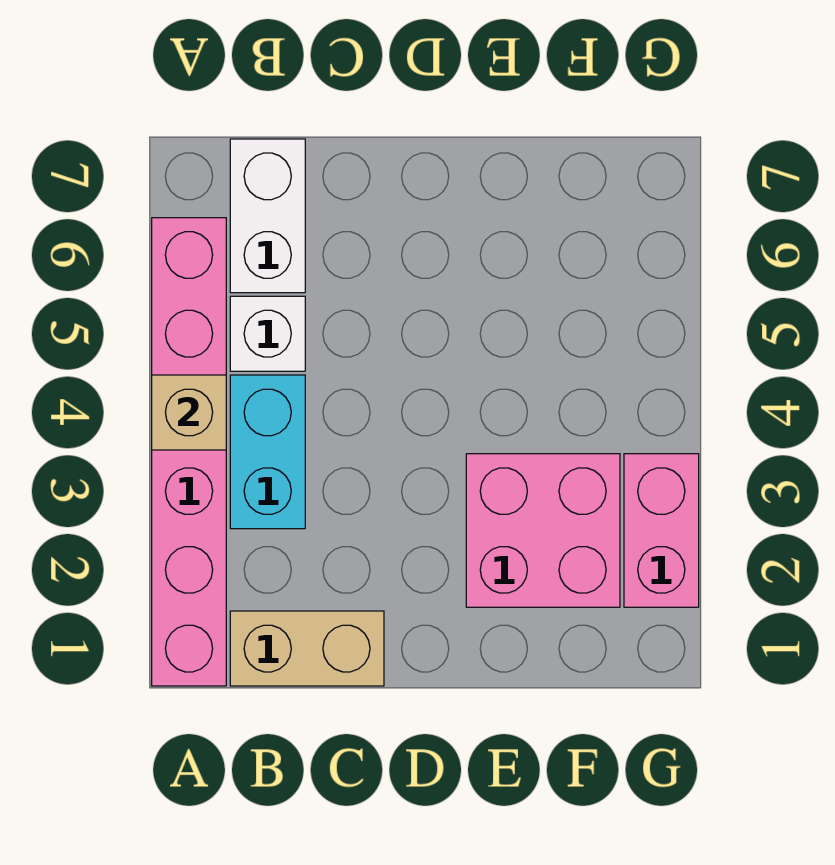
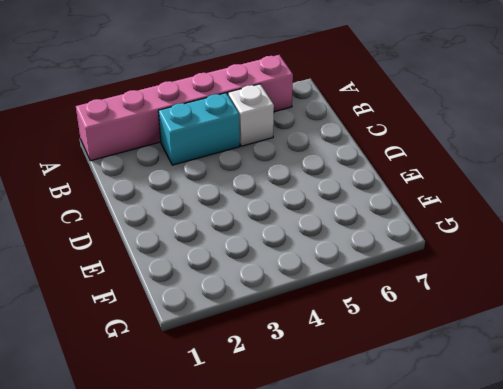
none -> tan brick B1:C1 level 1
none -> white brick B6:B7 level 1

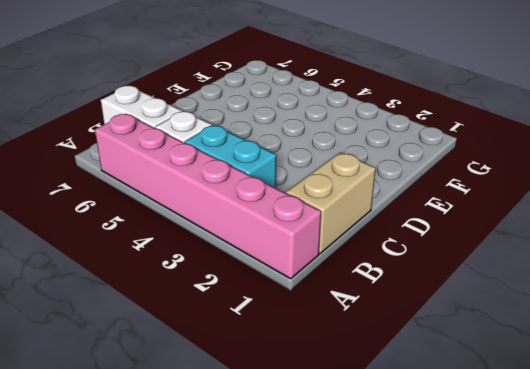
none -> pink brick E2:F3 level 1
none -> pink brick G2:G3 level 1

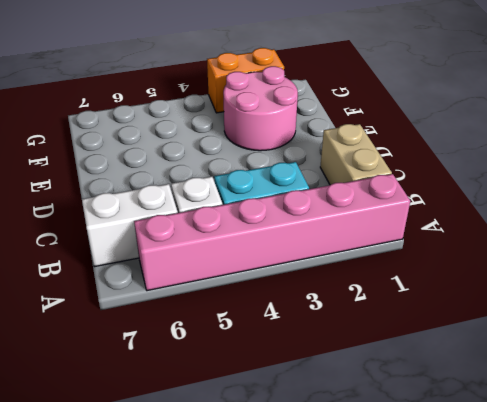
pink round brick E2:F3 level 1 -> pink brick E2:F3 level 1
orange brick G2:G3 level 1 -> pink brick G2:G3 level 1
none -> tan brick A4 level 2

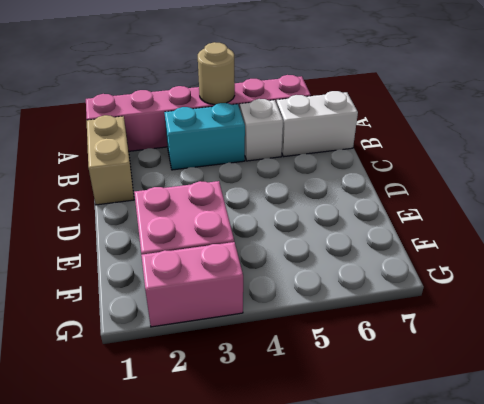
tan round brick A4 level 2 -> tan brick A4 level 2

